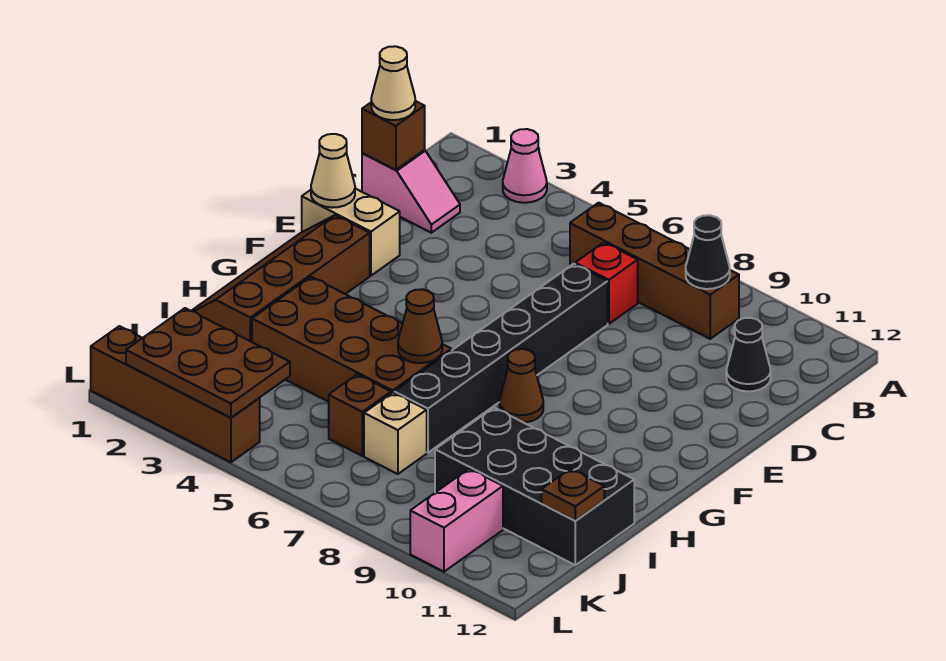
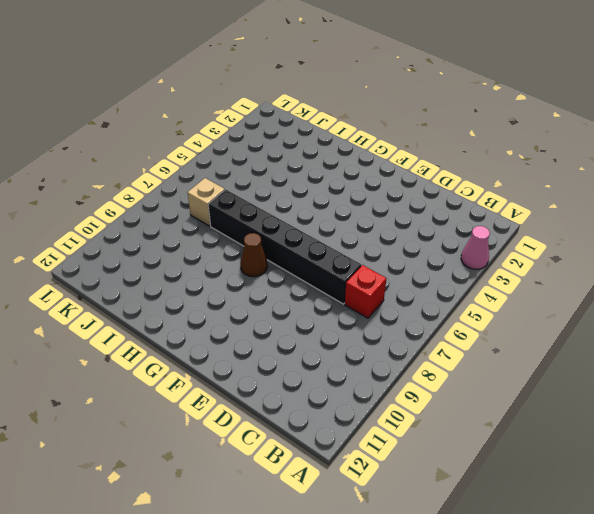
none -> brown brick B6:B9 level 1
none -> pink slope C1:C2 level 1 top 1
none -> black cone C11 level 1

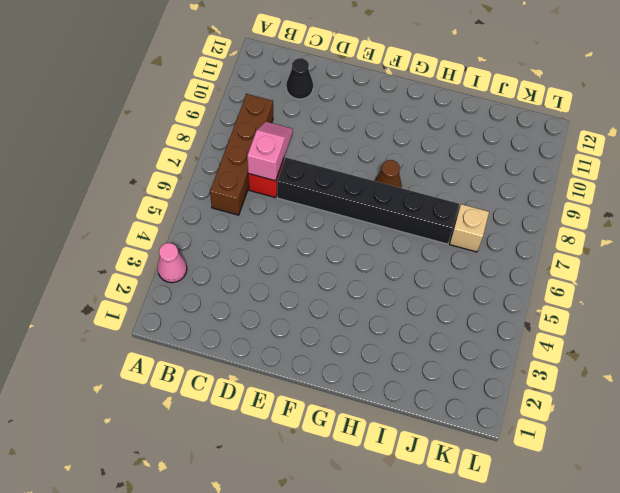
pink slope C7:C8 level 2 top 7 -> pink slope C1:C2 level 1 top 1
none -> tan brick E1:E2 level 1
none -> brown slope F1:I2 level 1 top 2
none -> brown brick H3:I6 level 1

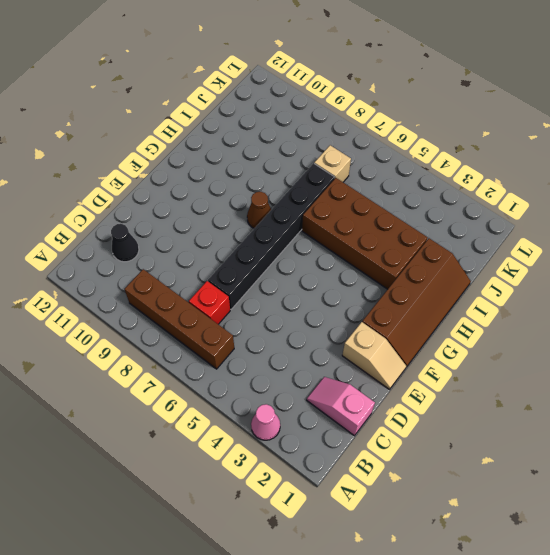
tan slope E1:E2 level 1 top 2 -> tan brick E1:E2 level 1
none -> black brick I9:J12 level 1
none -> brown brick J6 level 1
none -> pink brick K10:L10 level 1

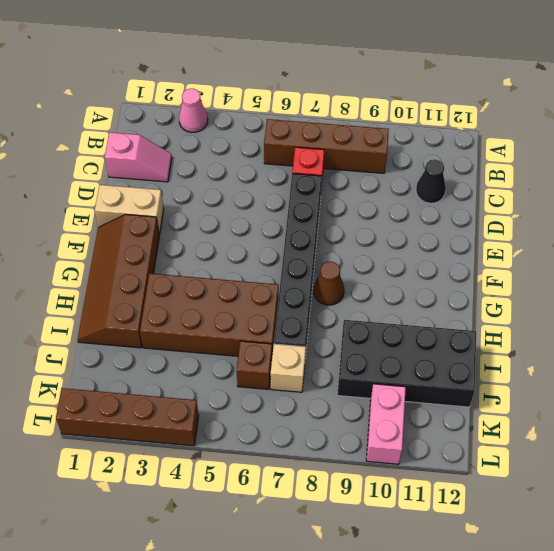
none -> black cone B9 level 2
none -> brown brick C1 level 2
none -> tan cone E1 level 2

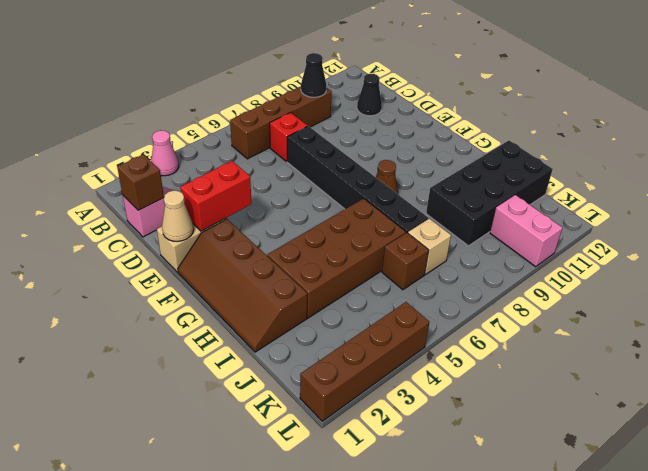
red brick E2:E3 level 2 -> none
none -> brown cone H6 level 2
none -> brown plate J12 level 2
none -> brown plate K2:L4 level 2

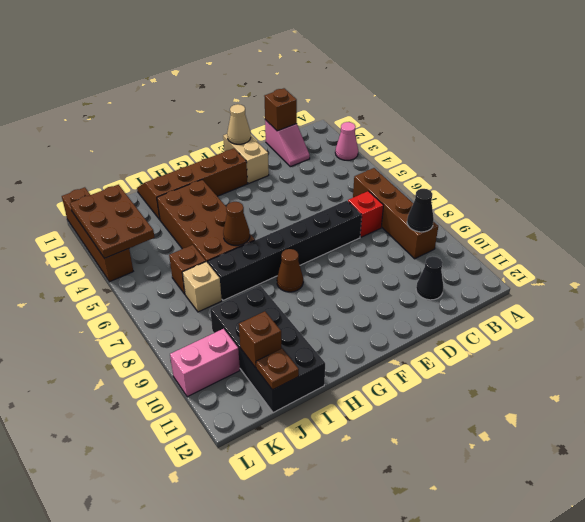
brown brick J11 level 2 -> none
none -> tan cone C1 level 3

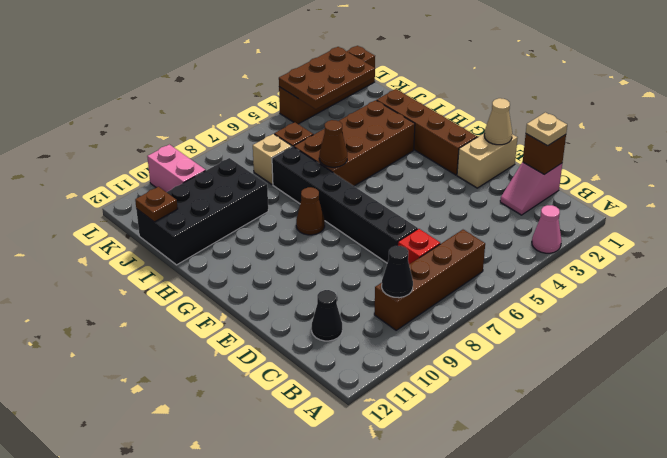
tan plate C1 level 3 -> tan cone C1 level 3

